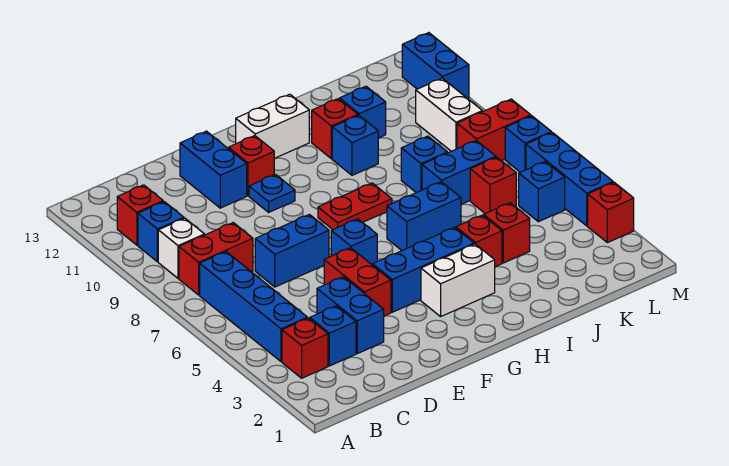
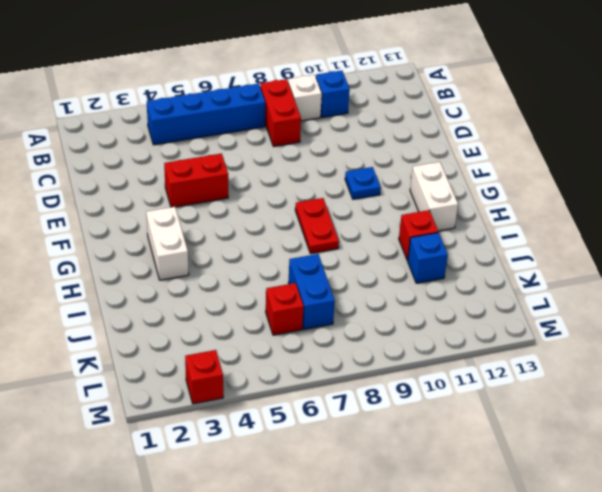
none -> red brick B3 level 1
none -> red brick B11 level 1
none -> blue brick C3 level 1
none -> blue brick D3:D4 level 1

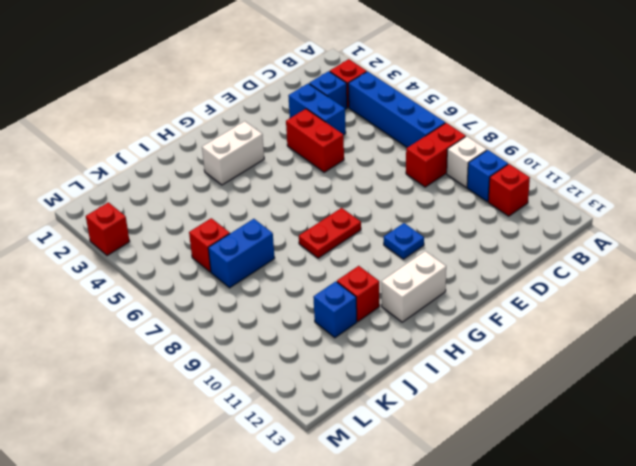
none -> blue brick D7:E7 level 1
none -> blue brick E11:E12 level 1
none -> blue brick F4:H4 level 1
none -> blue brick F6 level 1

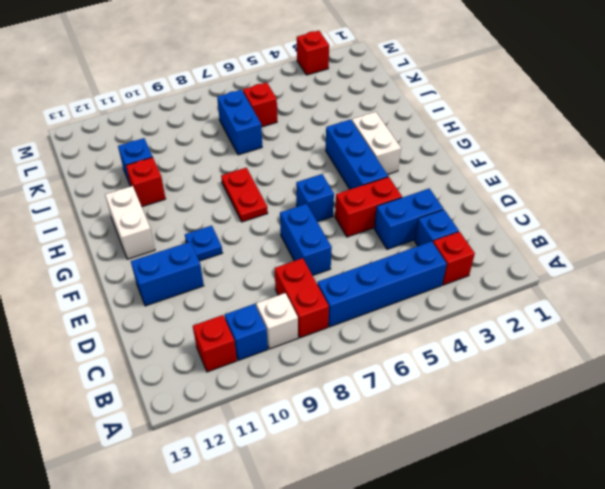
none -> red brick F11 level 1
none -> blue brick H6:I6 level 1
none -> red brick I4 level 1
none -> blue brick I10 level 1

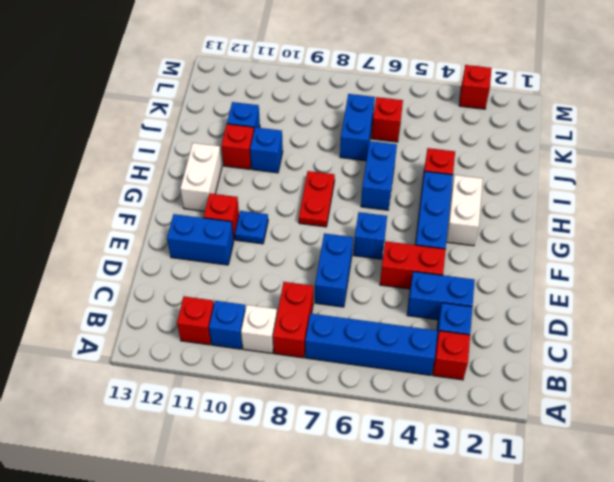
none -> red brick J4 level 1
none -> blue brick J8 level 1
none -> blue brick L5 level 1
none -> red brick L8:M8 level 1

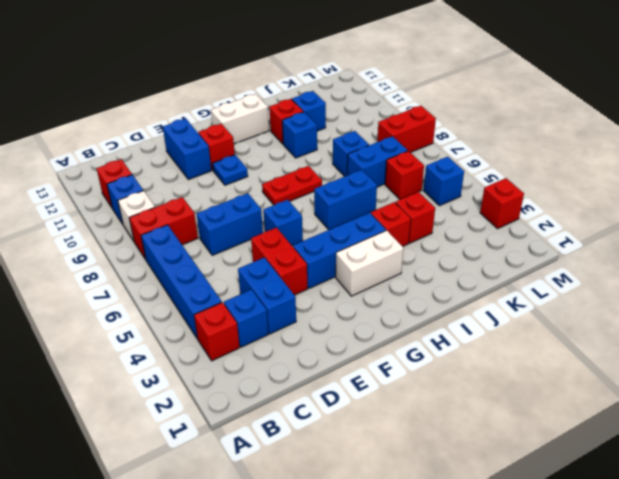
none -> white brick L9:L10 level 1
none -> blue brick M4:M6 level 1
none -> blue brick M7 level 1
none -> blue brick M11:M12 level 1

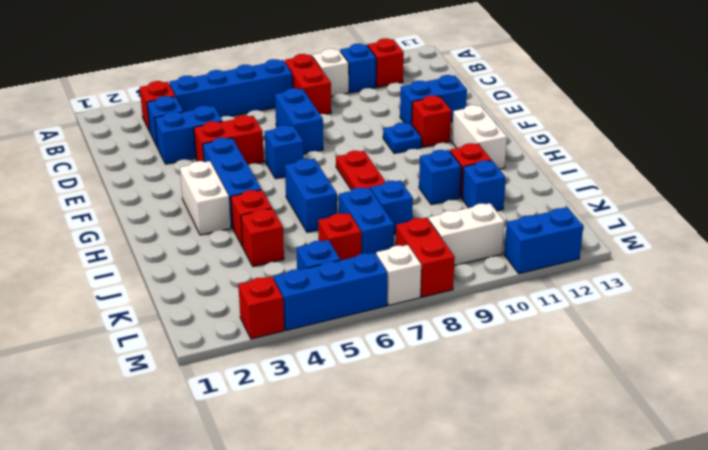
white brick M7 level 1 -> blue brick M7 level 1

